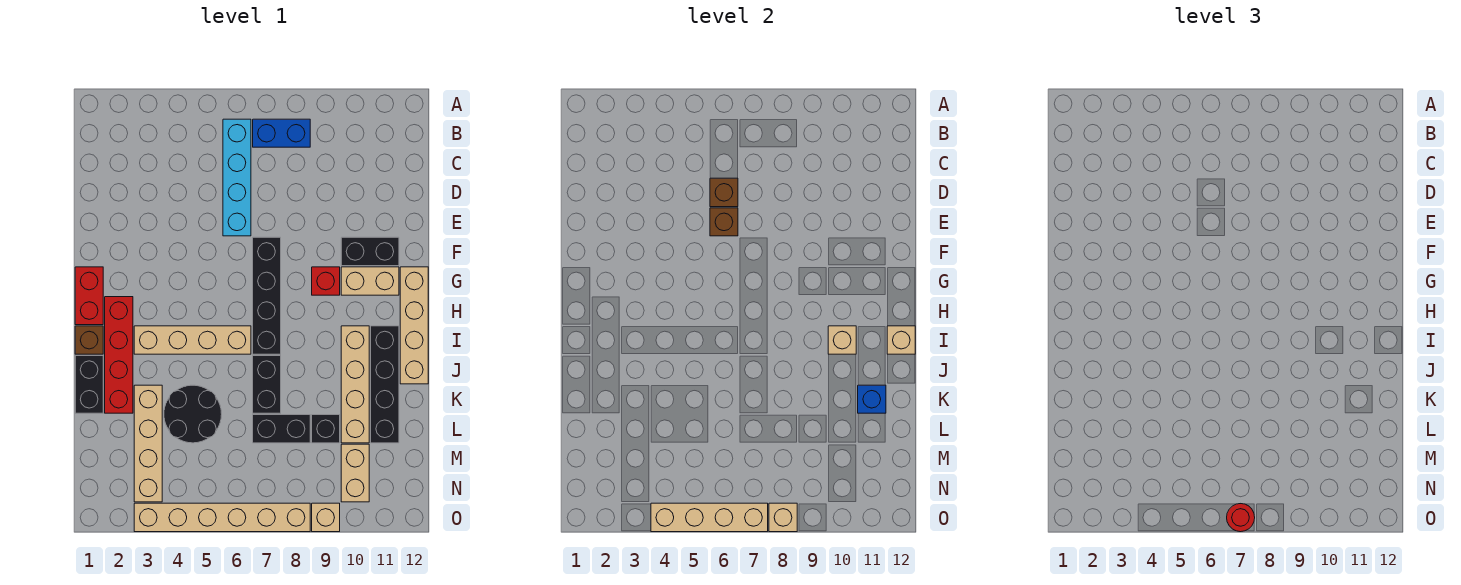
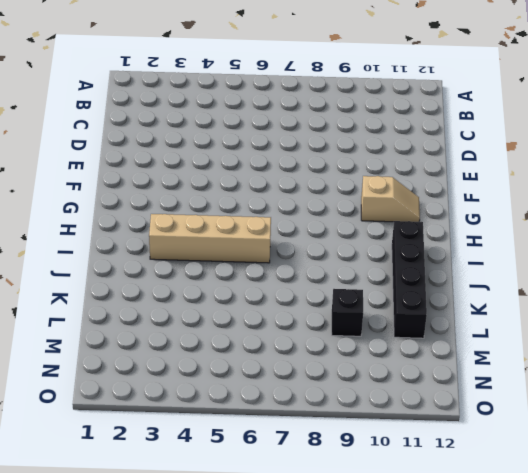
tan slope G10:G11 level 1 top 10 -> tan brick G10:G11 level 1
none -> cyan brick B6:E6 level 1
none -> blue brick B7:B8 level 1
none -> black brick F7:I7 level 1
none -> black brick F10:F11 level 1

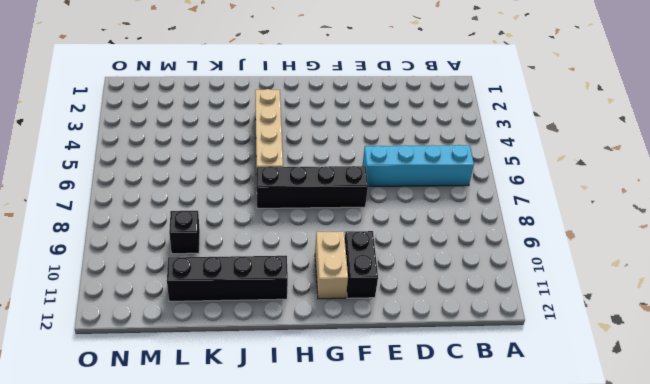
none -> blue brick B7:B8 level 1
none -> red brick G1:H1 level 1
none -> red brick G9 level 1
none -> tan brick G12:J12 level 1

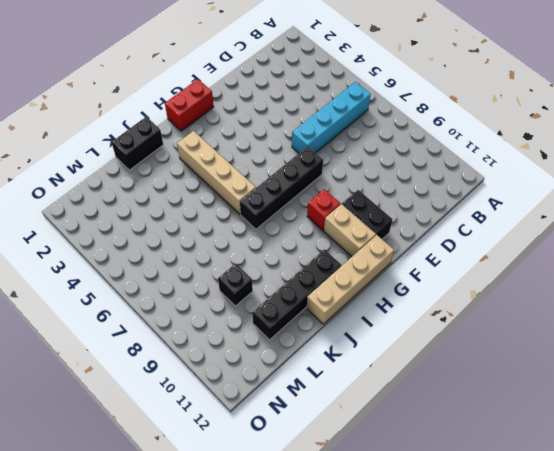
none -> blue brick B7:B8 level 1
none -> red brick H2:K2 level 1
none -> brown brick I1 level 1
none -> tan brick I10:L10 level 1

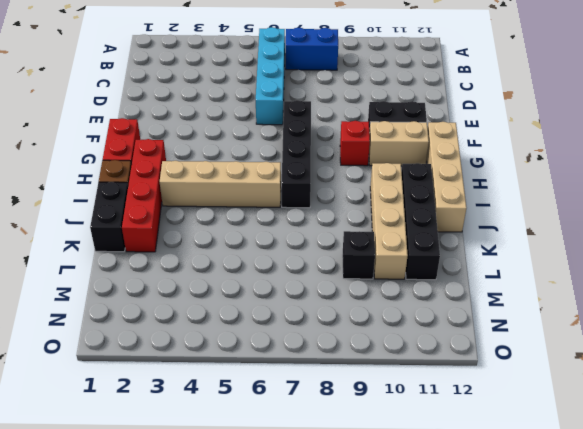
none -> black brick J7:K7 level 1
none -> tan brick K3:N3 level 1
none -> black round brick K4:L5 level 1
none -> black brick L7:L8 level 1

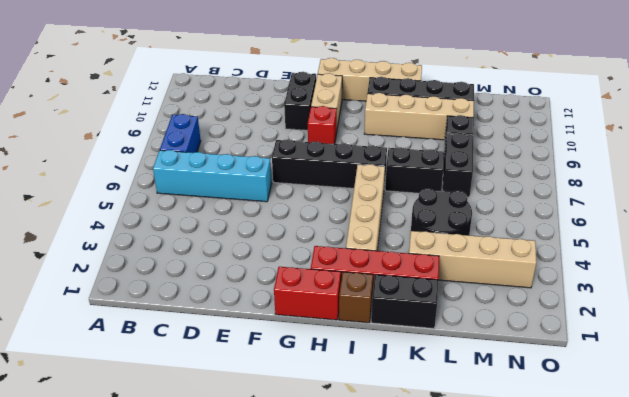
none -> tan brick M10:N10 level 1
none -> tan brick O3:O8 level 1
none -> tan brick O9 level 1
none -> brown brick D6 level 2

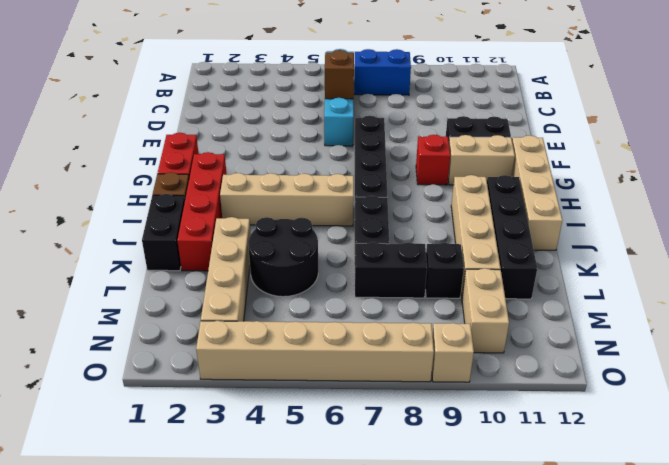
none -> brown brick E6 level 2
none -> tan brick I10 level 2
none -> tan brick I12 level 2
none -> blue brick K11 level 2

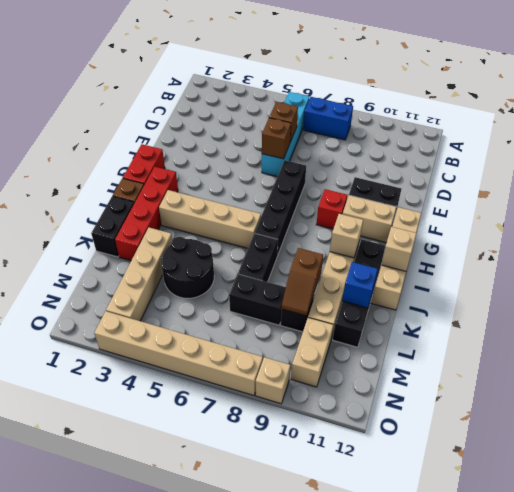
brown slope K9:L9 level 2 top K -> none
none -> tan brick O4:O7 level 2
none -> tan brick O8 level 2
none -> red round brick O7 level 3

